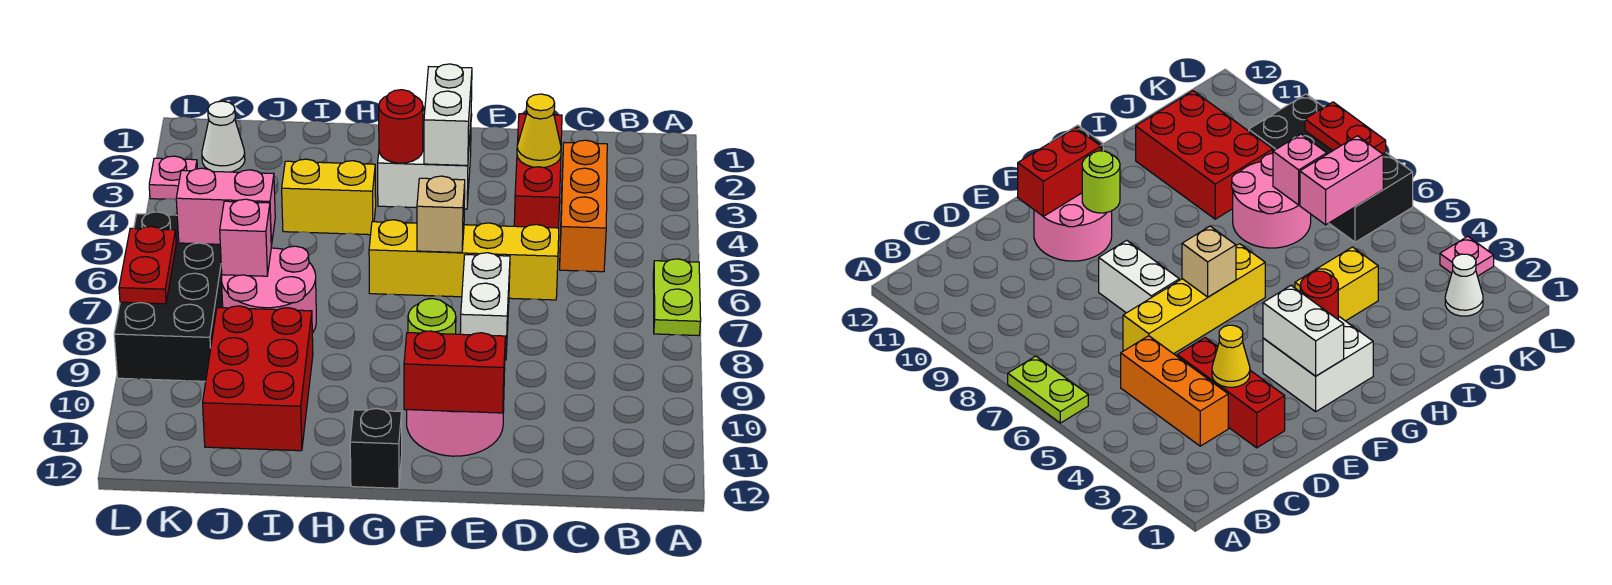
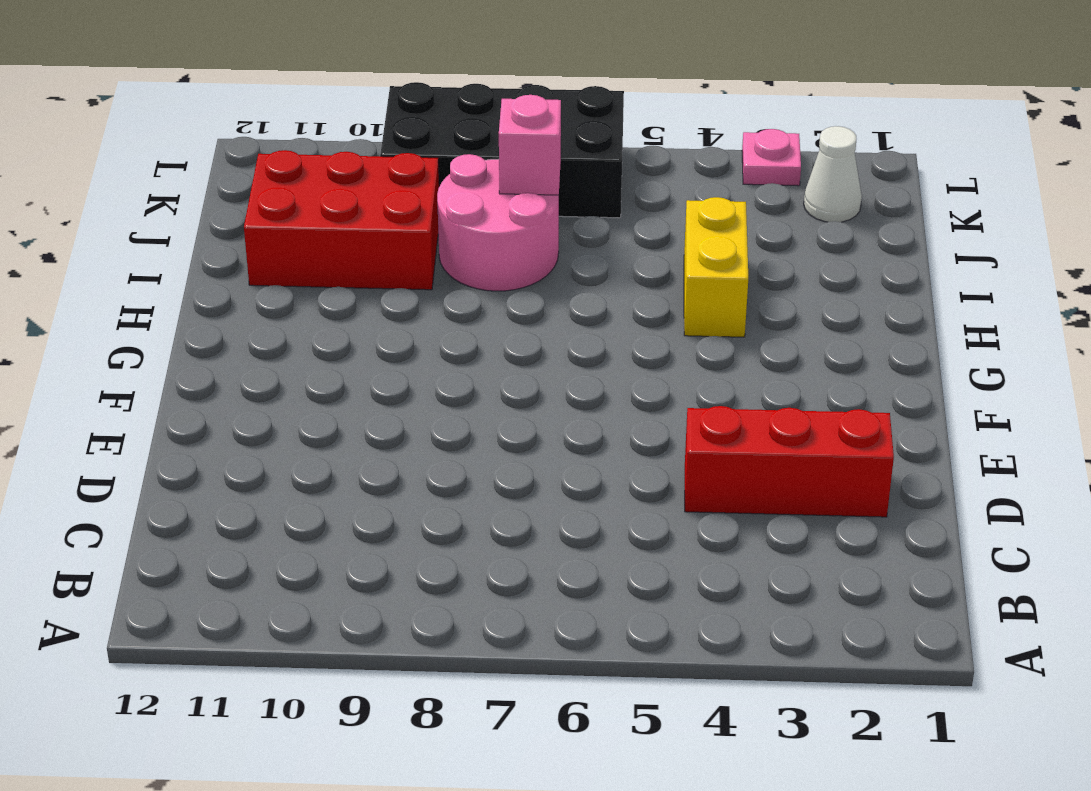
none -> lime plate A6:A7 level 1
none -> orange brick C3:C5 level 1
none -> yellow brick D6:G6 level 1

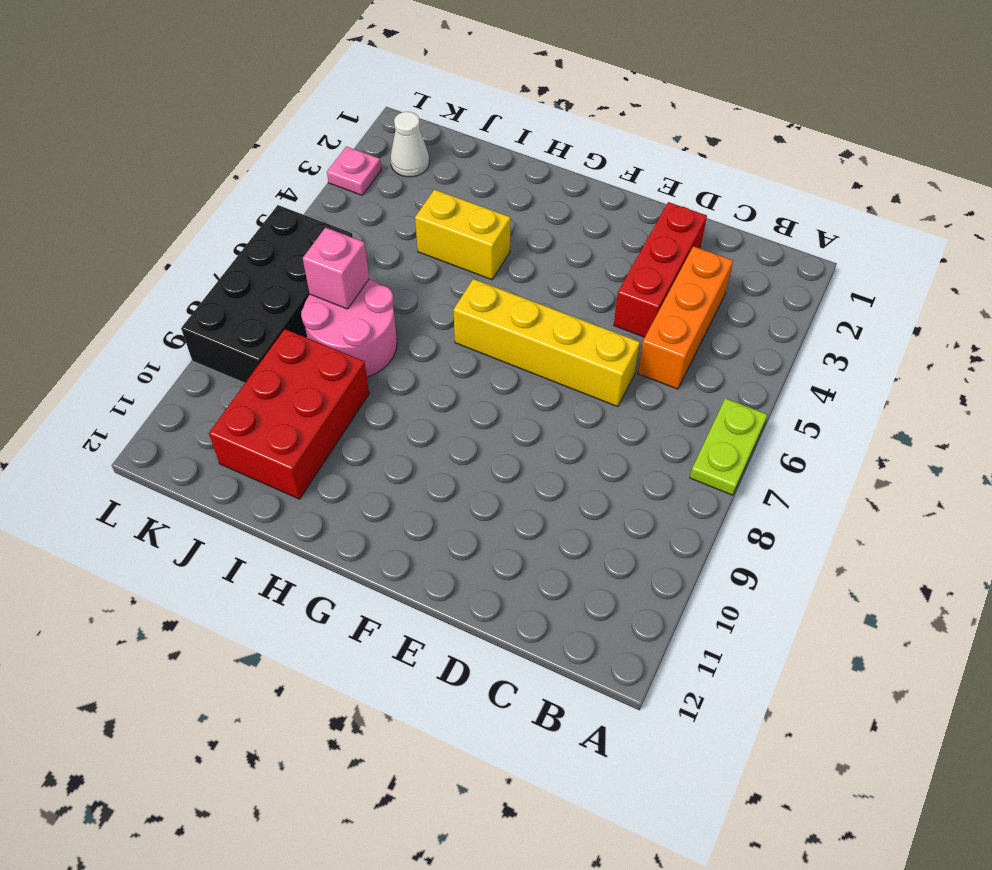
none -> white brick E7:E8 level 1
none -> pink round brick E10:F11 level 1
none -> white brick F2:G3 level 1

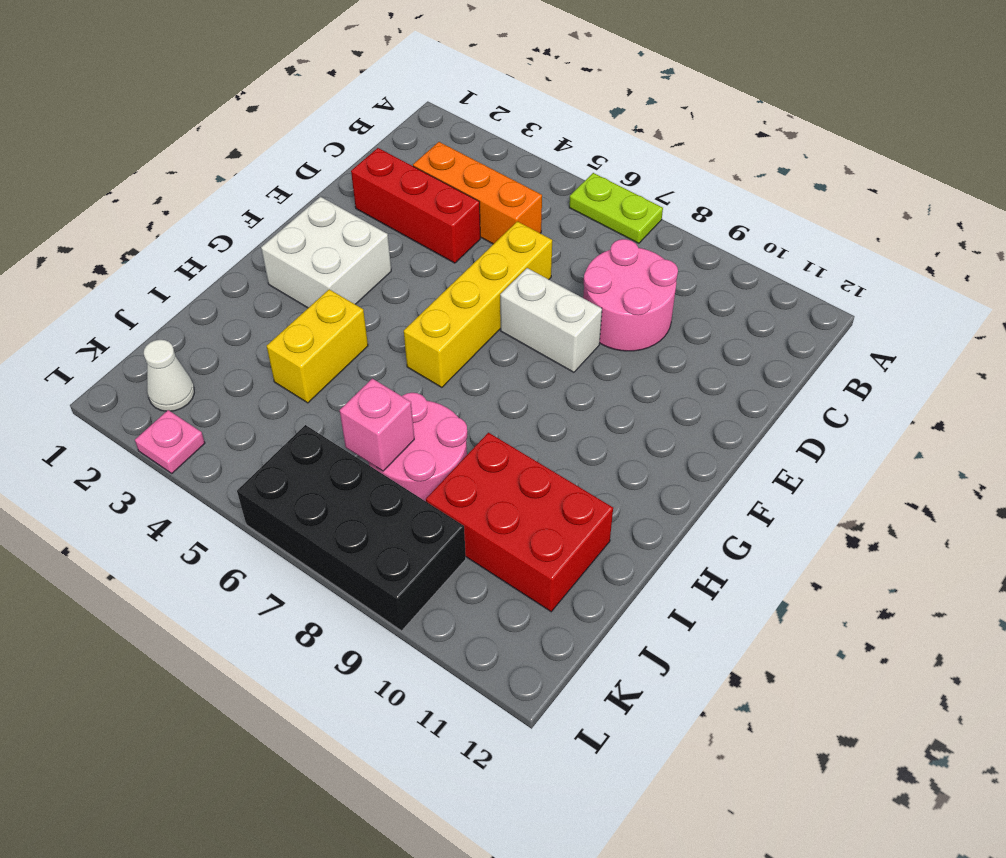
pink round brick C8:D9 level 1 -> pink round brick E10:F11 level 1
none -> black brick G12 level 1
none -> yellow cone D3 level 2
none -> red brick E11:F11 level 2

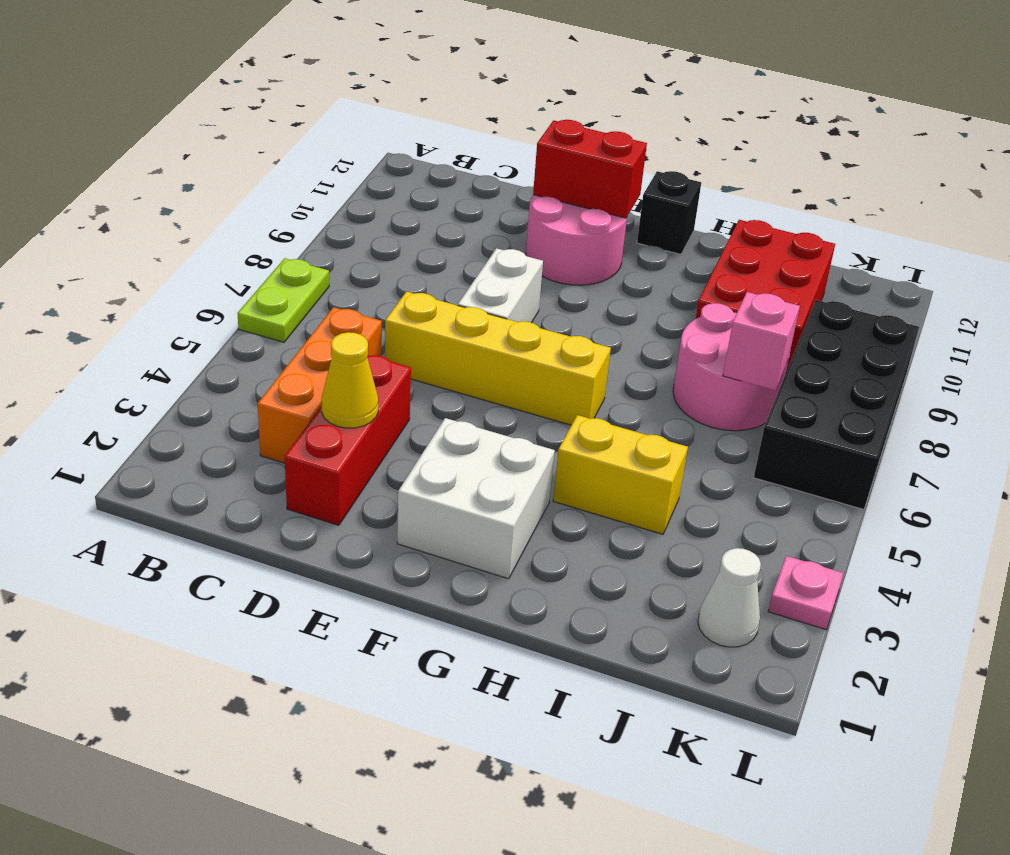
none -> white brick F2:F3 level 2
none -> tan brick F6 level 2
none -> lime round brick F10 level 2

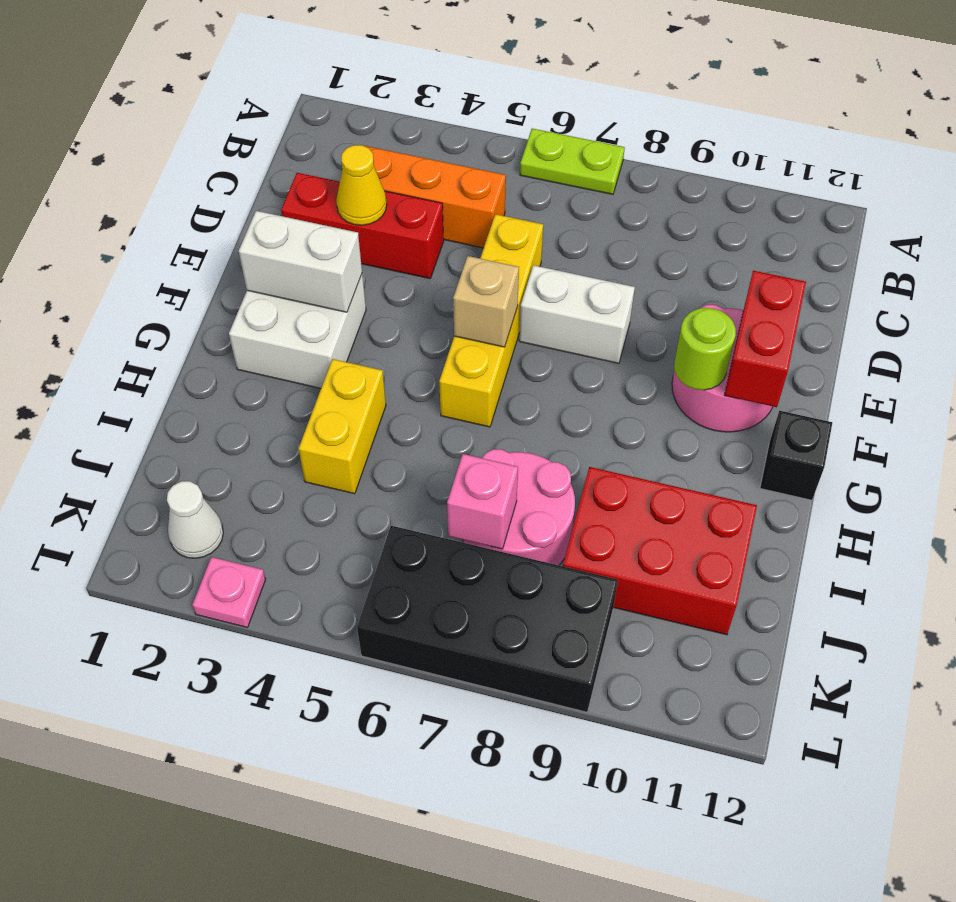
none -> red round brick G3 level 2
none -> pink brick J6:K6 level 2
none -> red plate L7:L8 level 2

